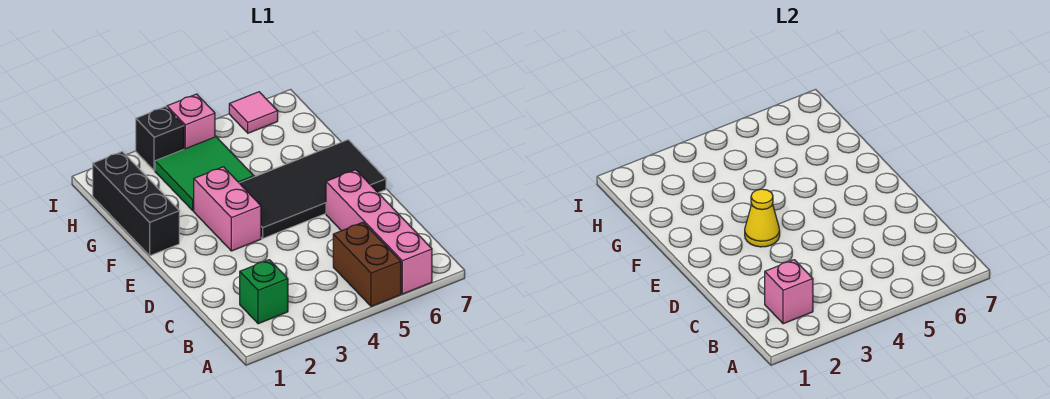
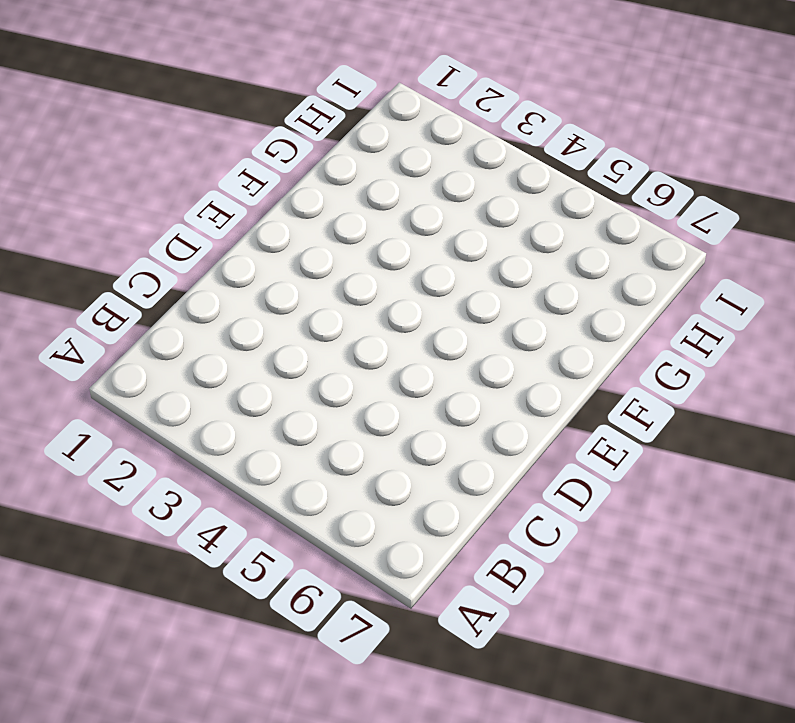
none -> brown brick A5:B5 level 1
none -> pink brick A6:D6 level 1
none -> green brick B2 level 1

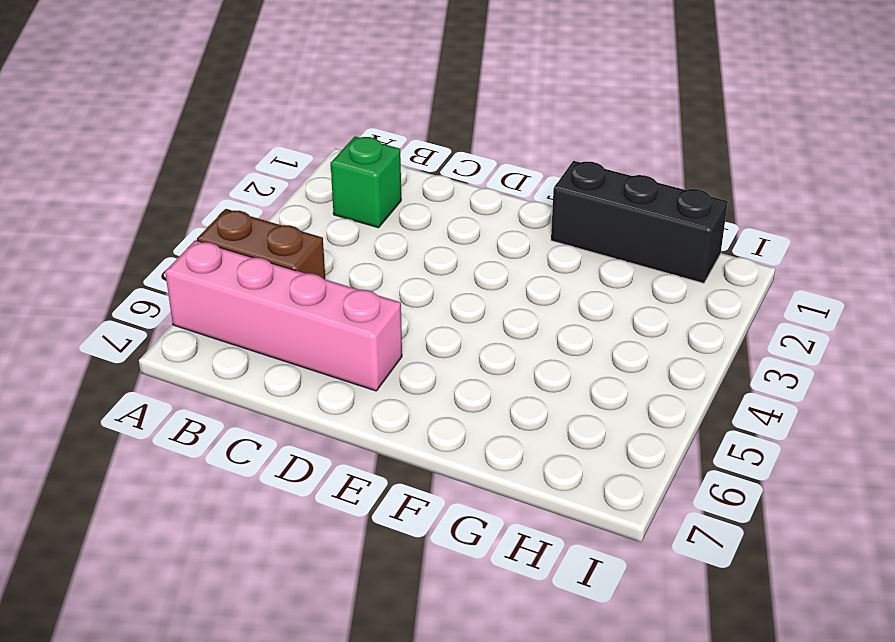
none -> pink brick E3:F3 level 1
none -> black tile E4:F7 level 1
none -> green tile G3:H4 level 1

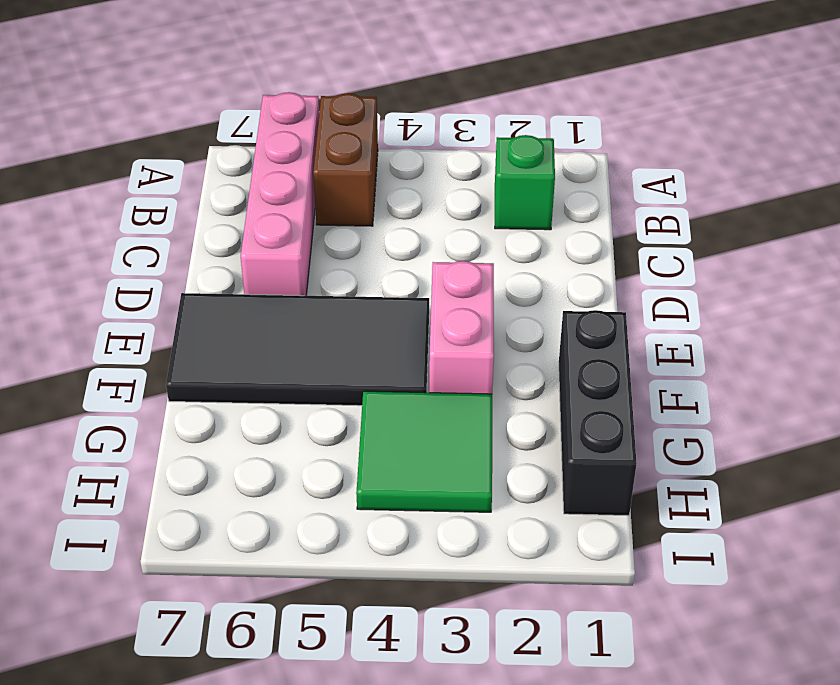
none -> black brick I3 level 1
none -> pink brick I4 level 1
none -> pink tile I6 level 1

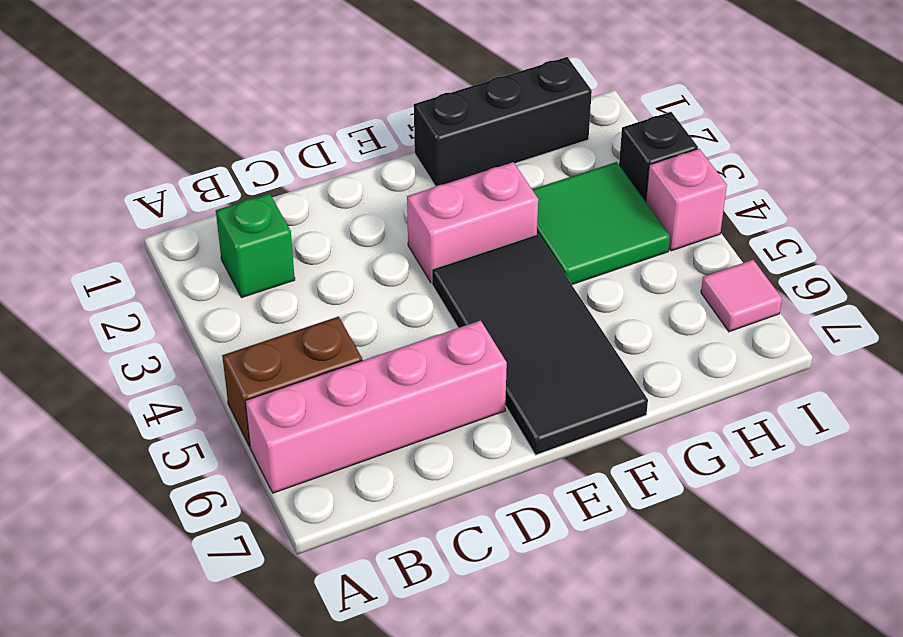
none -> pink brick B2 level 2
none -> yellow cone E3 level 2

